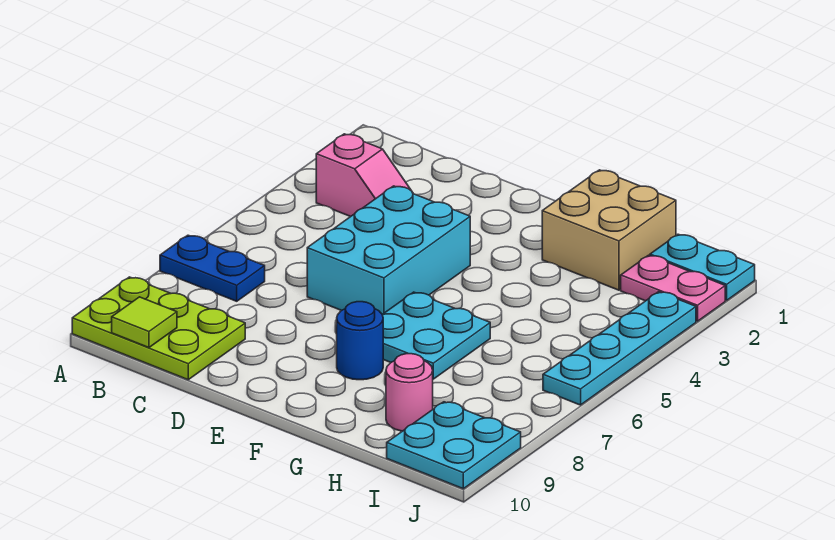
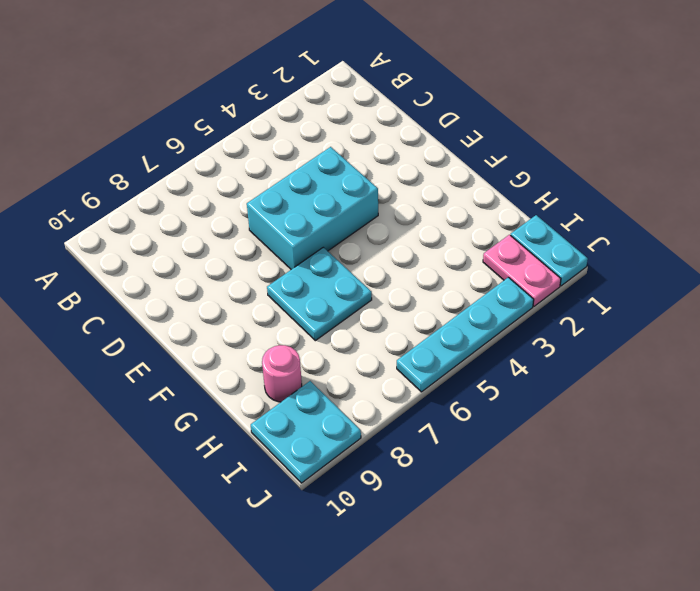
none -> blue plate A7:B7 level 1
none -> lime plate A9:C10 level 1
none -> pink slope B3:C3 level 1 top B

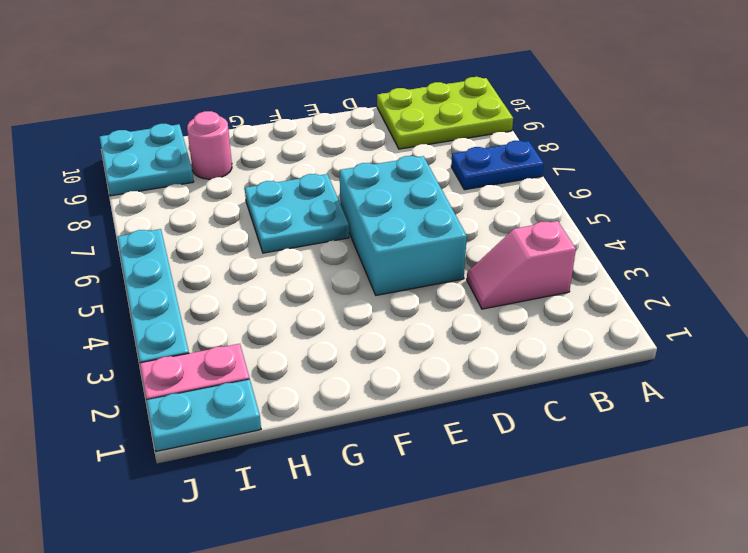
none -> blue round brick F8 level 1
none -> tan brick G1:H2 level 1
none -> lime tile B10 level 2

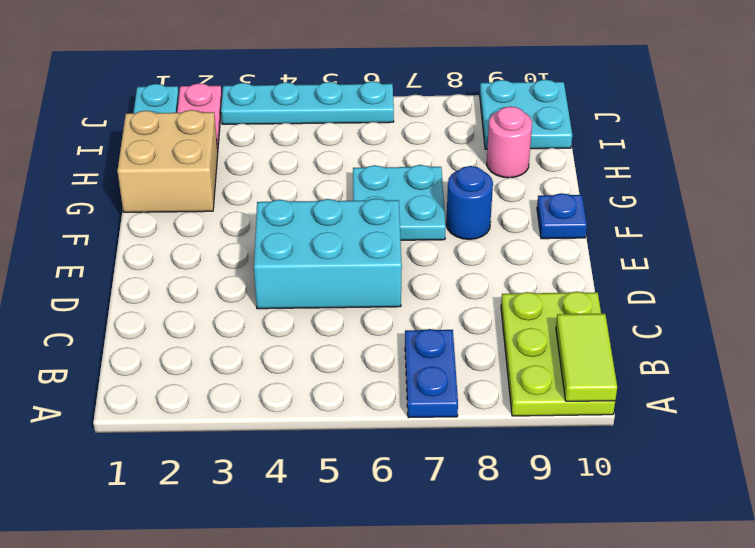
lime tile A10:B10 level 2 -> lime tile B10 level 2
blue plate F10 level 1 -> none
none -> pink slope B3:C3 level 1 top B

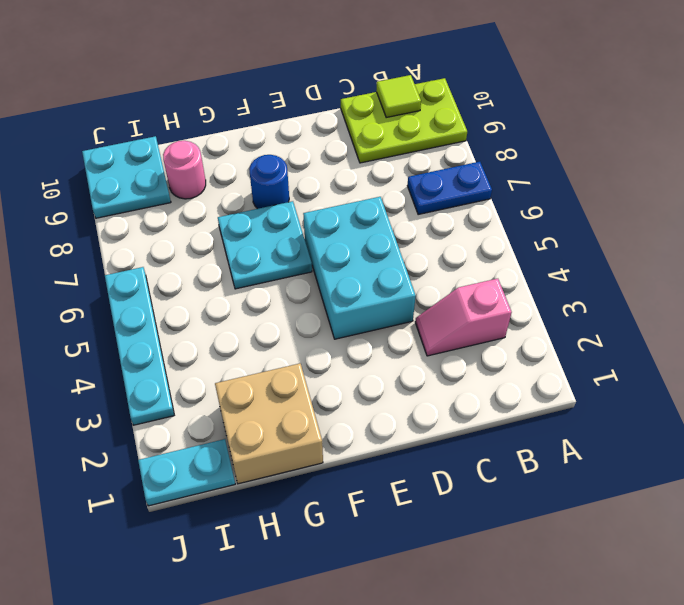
none -> pink plate I2:J2 level 1

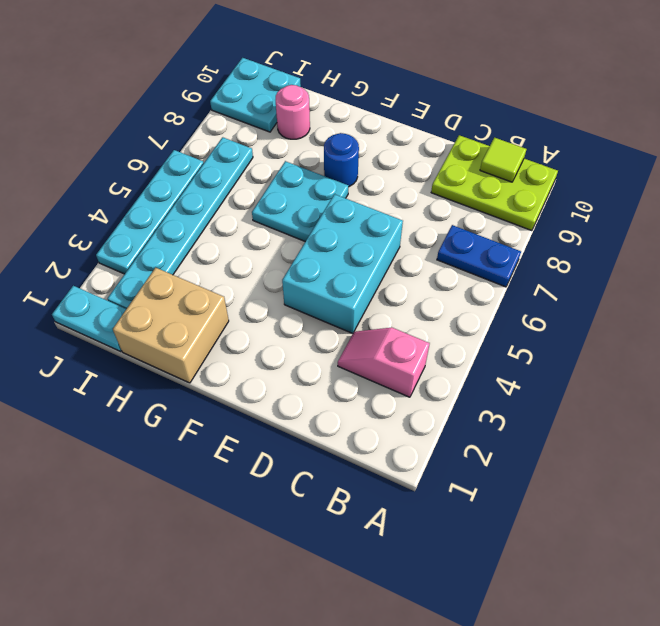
cyan plate I2:I7 level 1 -> pink plate I2:J2 level 1

